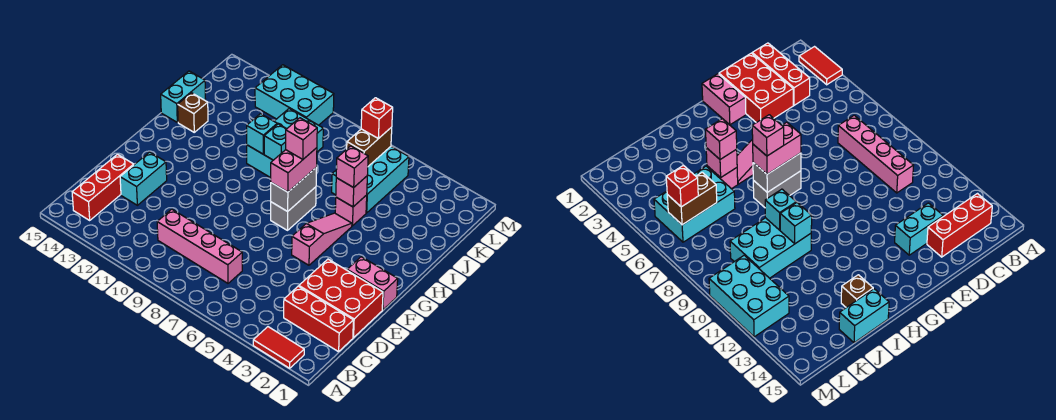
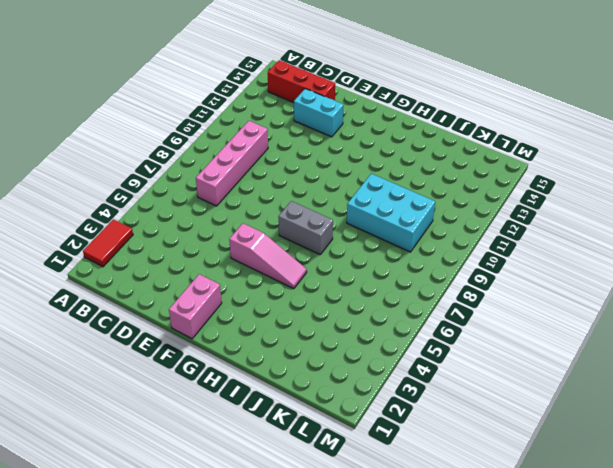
none -> red brick C1:C3 level 1
none -> red brick D1:E3 level 1
none -> pink brick I5 level 1

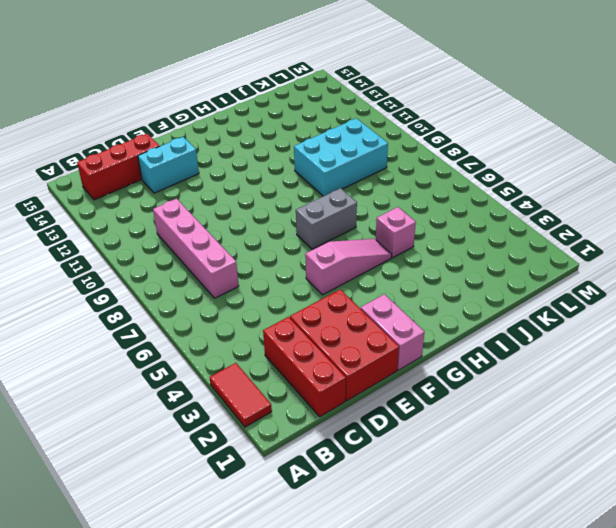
none -> brown brick I14 level 1
none -> cyan brick I15:J15 level 1
none -> cyan brick J5:L6 level 1

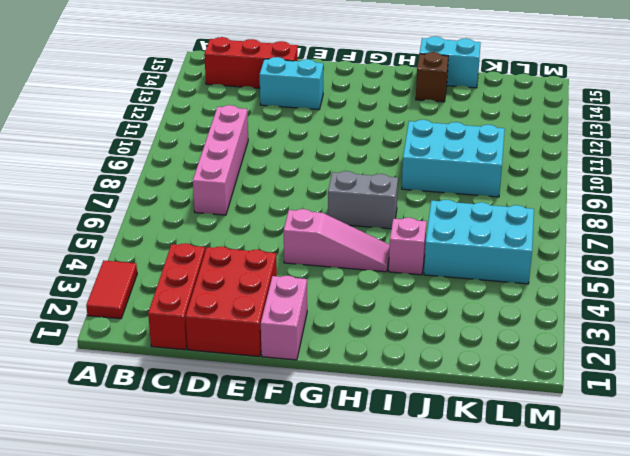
none -> cyan brick L10:M12 level 1
none -> grey brick G7:H7 level 2
none -> pink brick I5 level 2

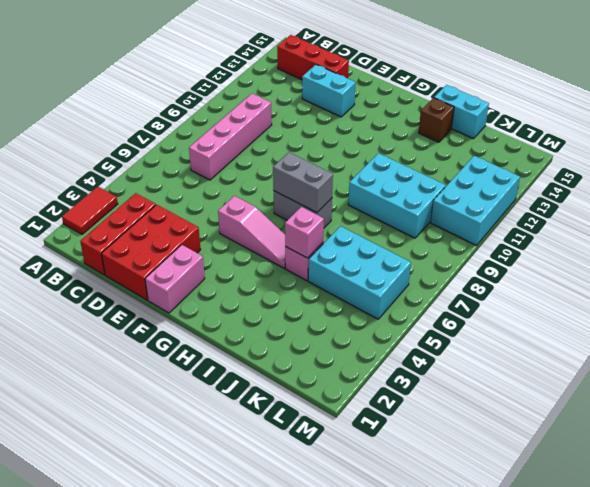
none -> cyan brick I9 level 2
none -> cyan brick I10 level 2
none -> brown brick K6:L6 level 2

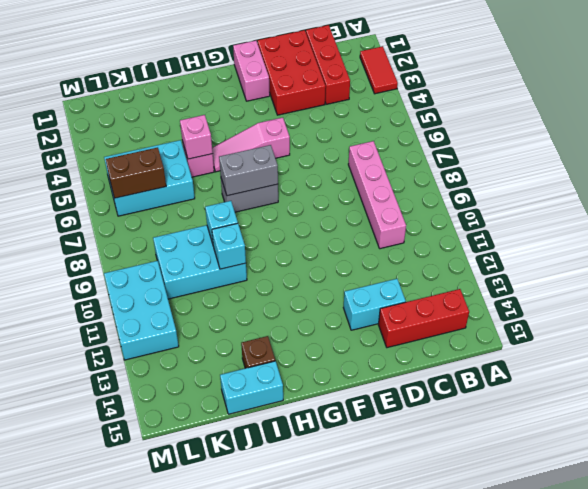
none -> pink brick G7:H7 level 3
none -> pink brick I5 level 3
none -> red brick L6 level 3

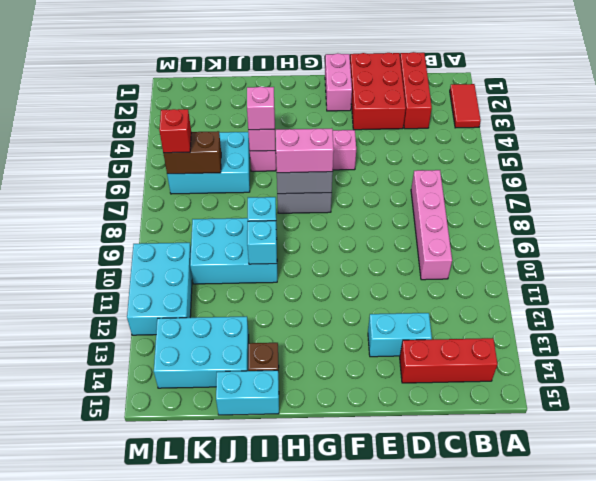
cyan brick J13:L14 level 1 -> none
none -> pink brick H7 level 4

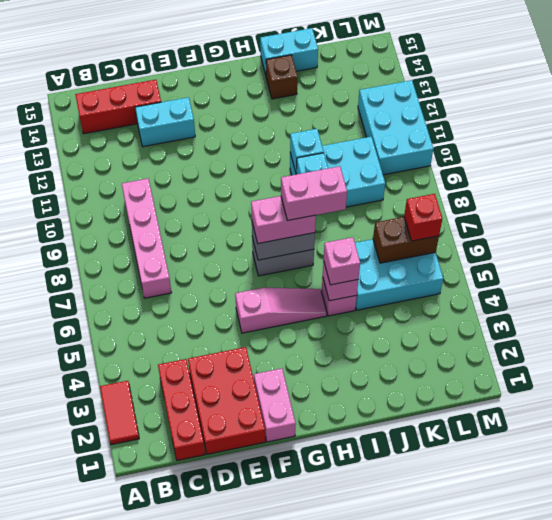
pink brick H7:I7 level 4 -> pink brick H7 level 4

